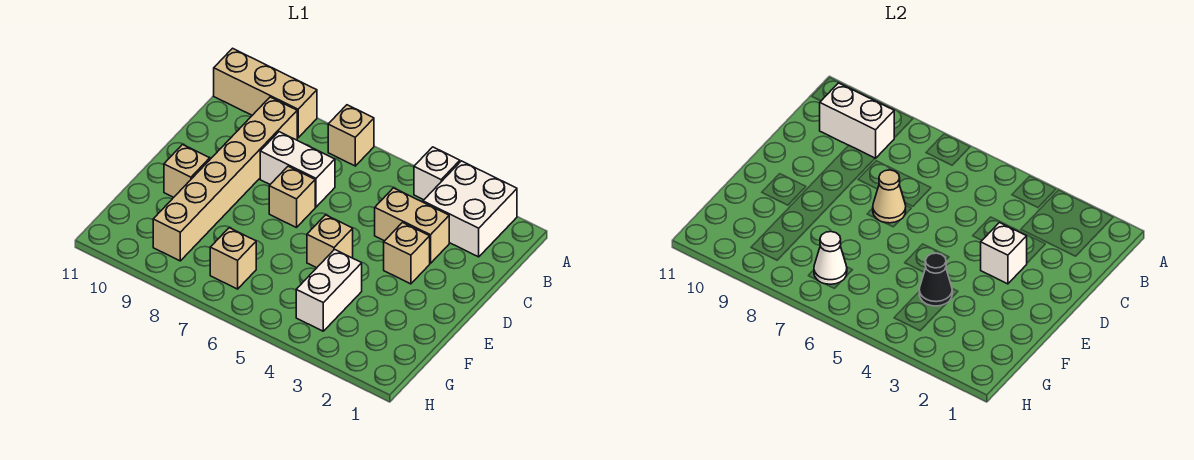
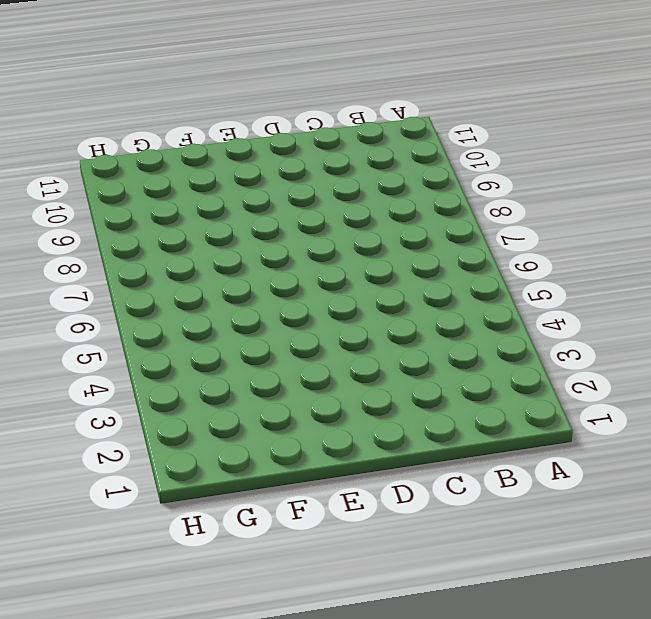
none -> white brick A2:B3 level 1
none -> white brick A4 level 1
none -> tan brick A7 level 1

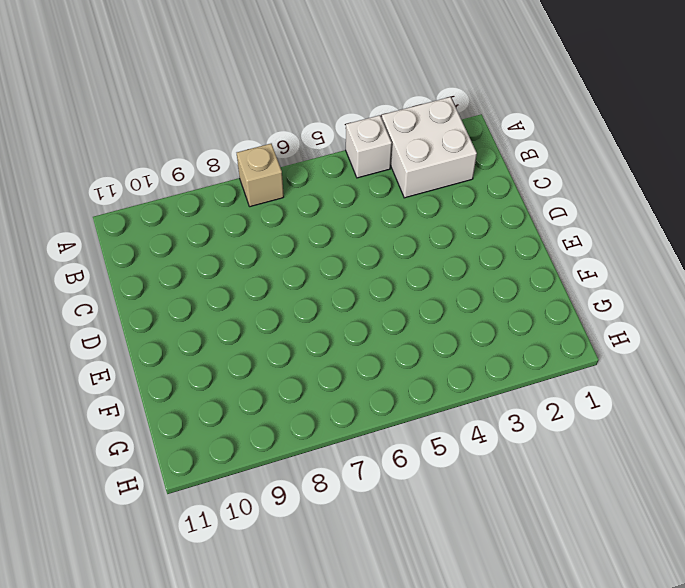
none -> tan brick A9:A11 level 1
none -> tan brick B9:G9 level 1
none -> tan brick C3:C4 level 1

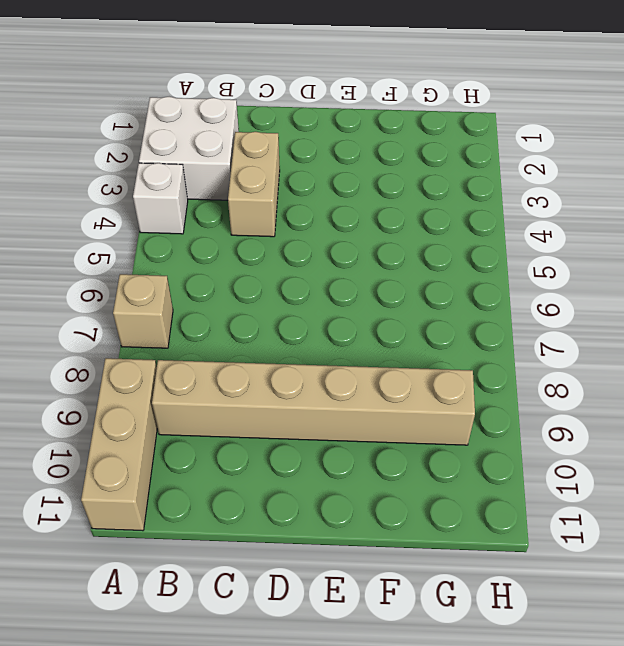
none -> white brick C7:C8 level 1
none -> tan brick D3 level 1
none -> tan brick D7 level 1

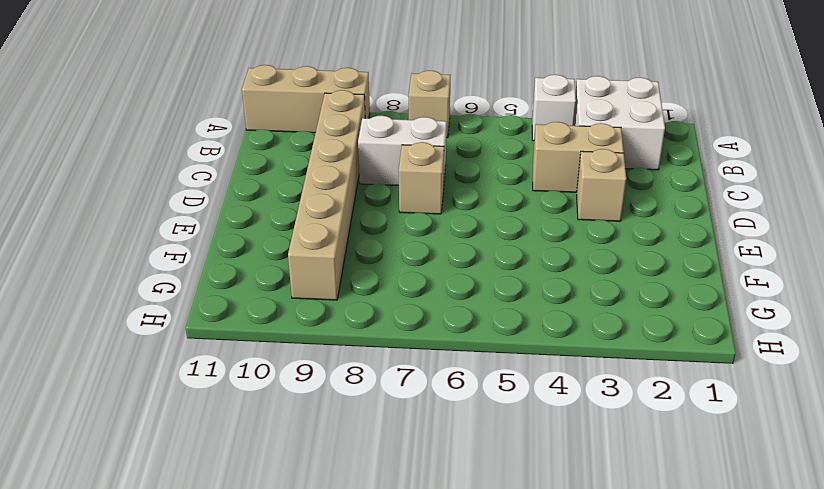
none -> tan brick E5 level 1
none -> tan brick E10 level 1
none -> white brick F4:G4 level 1

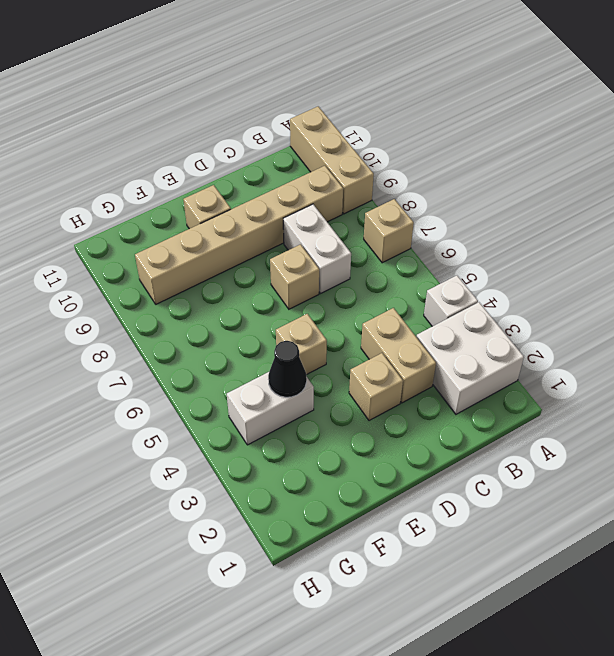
none -> tan brick G7 level 1
none -> white brick B9:B10 level 2
none -> white brick D3 level 2

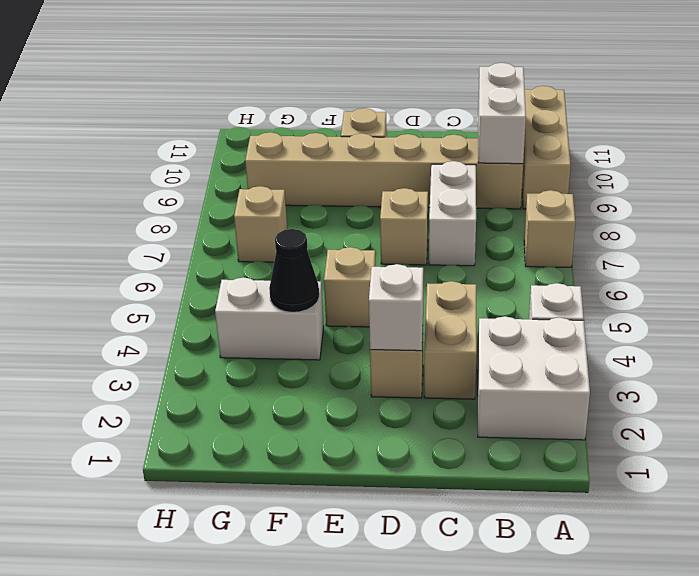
none -> tan cone D7 level 2
none -> white cone G7 level 2

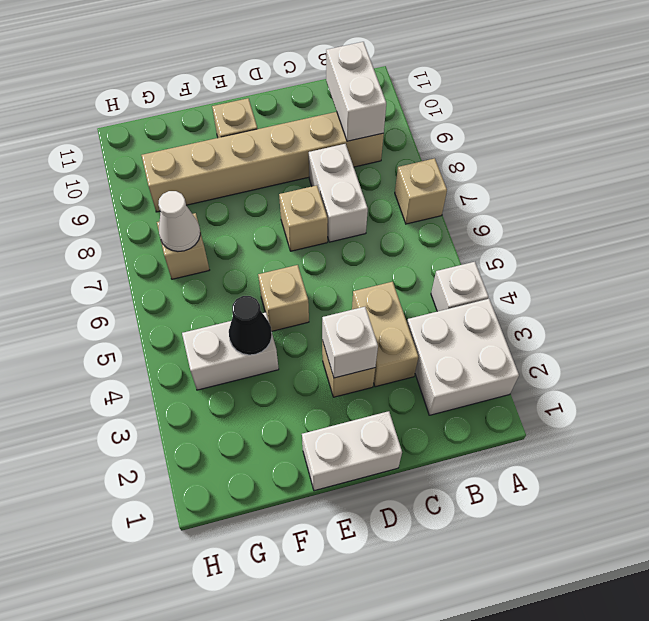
white brick D1:E1 level 1 -> none
none -> tan brick A9:A11 level 1
none -> tan cone D7 level 2

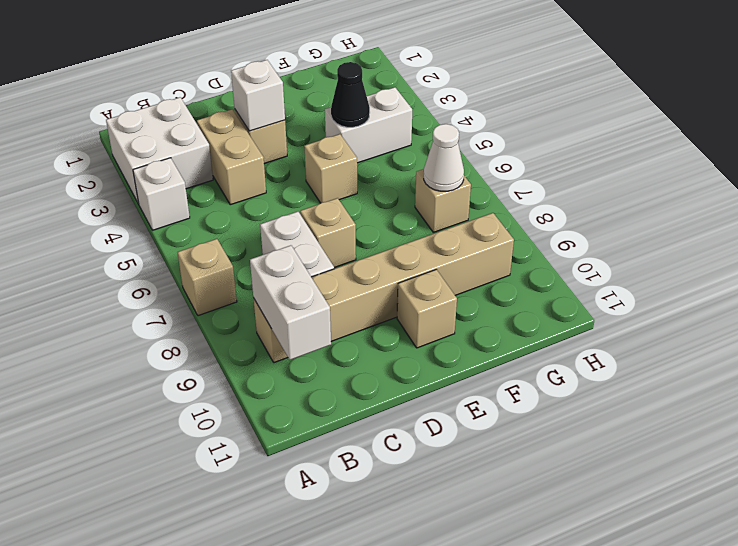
none -> tan brick A9:A11 level 1
none -> tan cone D7 level 2

